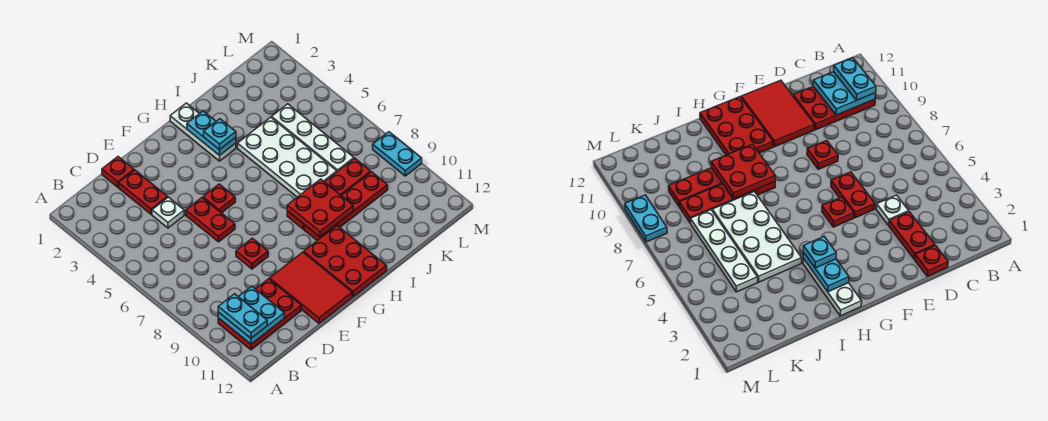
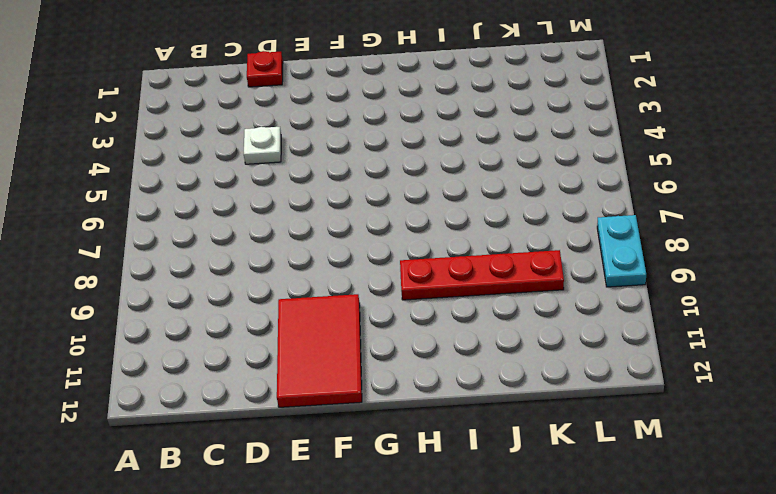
none -> red plate B10:D11 level 1
none -> red plate D2:D3 level 1
none -> red plate E5:E6 level 1

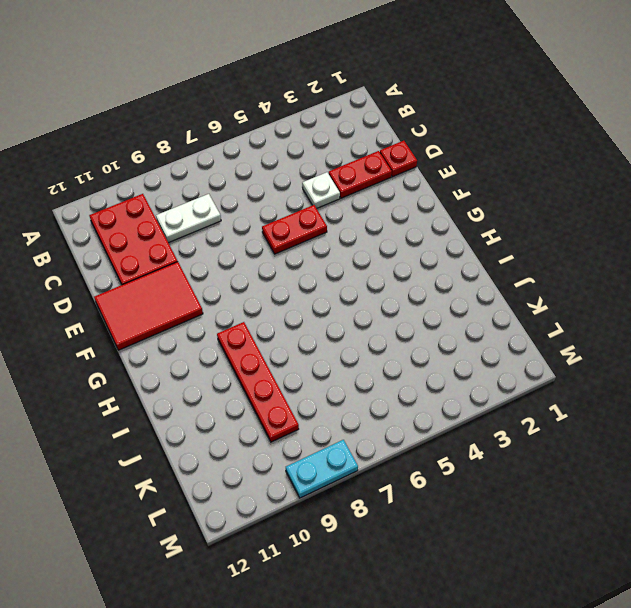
white plate C8:C9 level 1 -> none
none -> red plate E8 level 1
none -> red plate F5 level 1
none -> red plate G10:H12 level 1

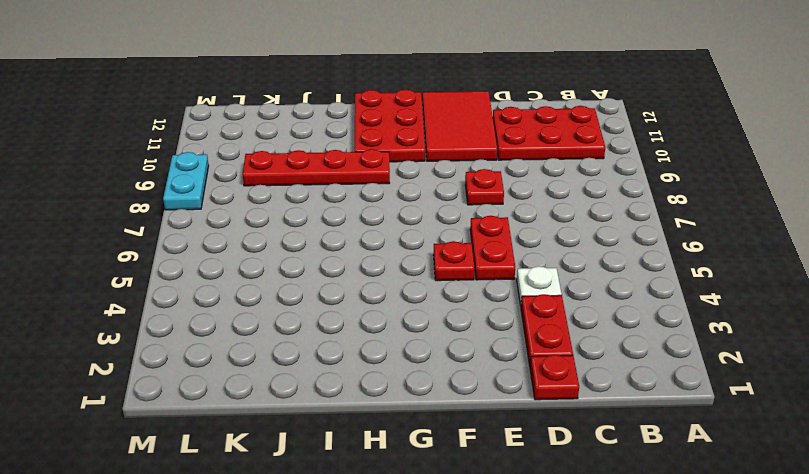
none -> white plate H1:H3 level 1
none -> red plate H8:K8 level 1
none -> white plate I4:J7 level 1

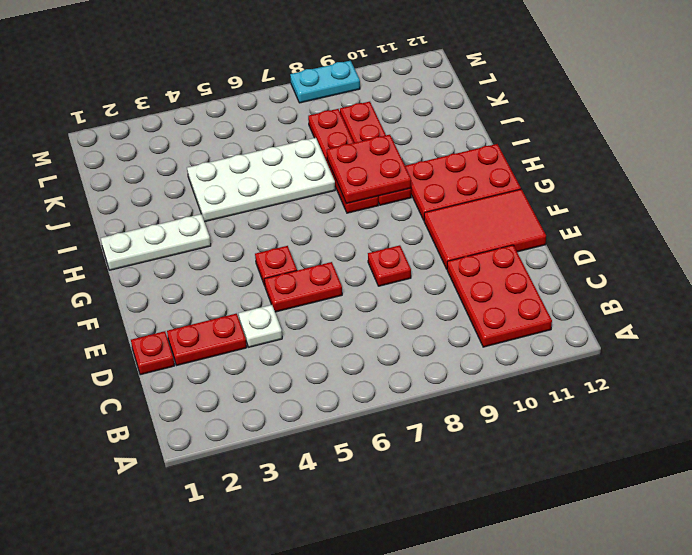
none -> white plate K4:K7 level 1
none -> cyan plate B10:C11 level 2
none -> cyan plate H2:H3 level 2

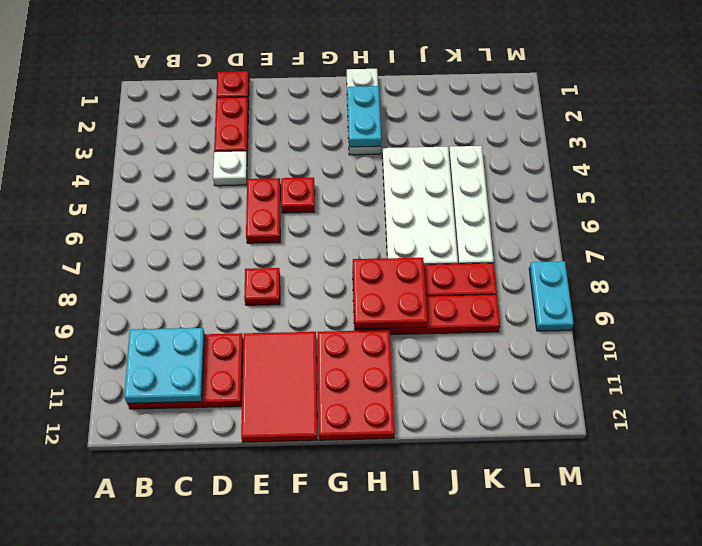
none -> cyan plate B10:B11 level 3
none -> cyan plate H3 level 3

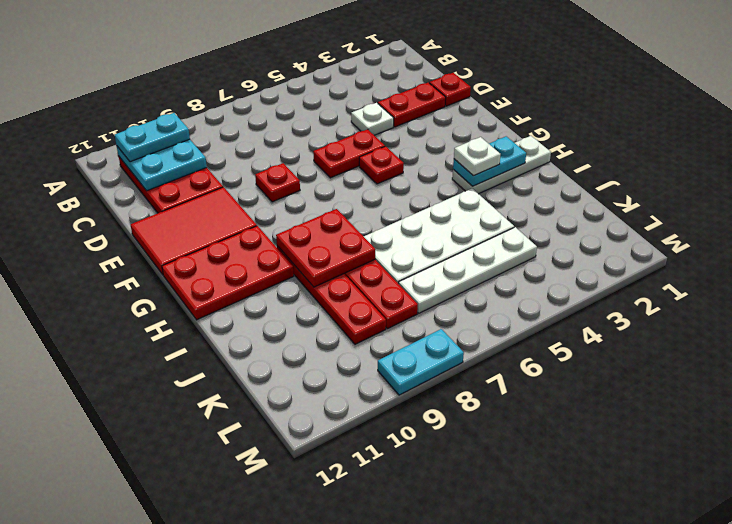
white plate H3 level 3 -> cyan plate H3 level 3

